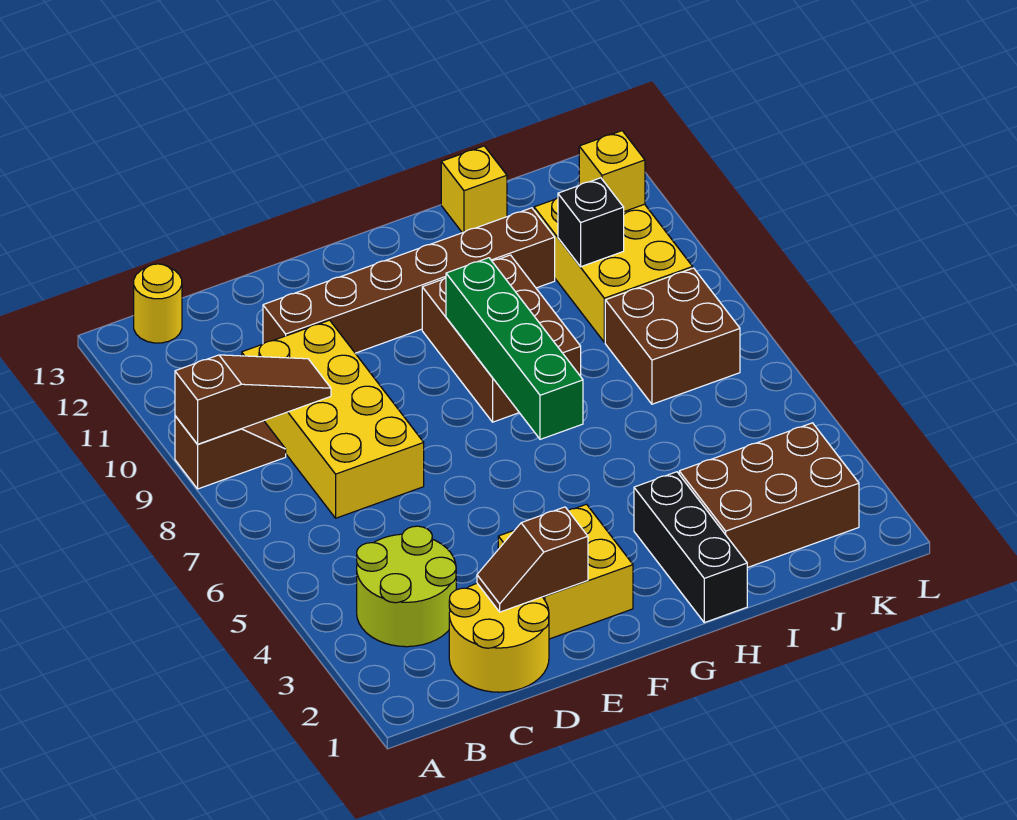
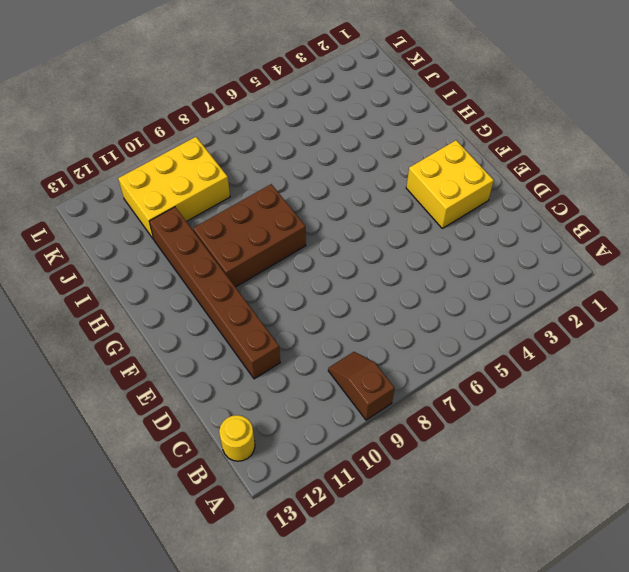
none -> lime round brick B3:C4 level 1
none -> yellow round brick C1:D2 level 1
none -> yellow brick C7:D10 level 1

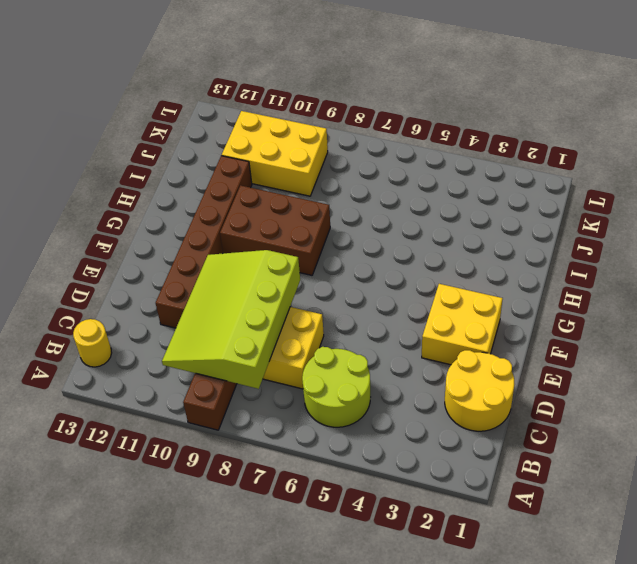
lime round brick B5:C6 level 1 -> lime round brick B3:C4 level 1
lime slope B8:E10 level 2 top 8 -> brown slope A9:C9 level 2 top A
none -> black brick H1:H3 level 1
none -> brown brick I2:K3 level 1
none -> yellow brick I13 level 1

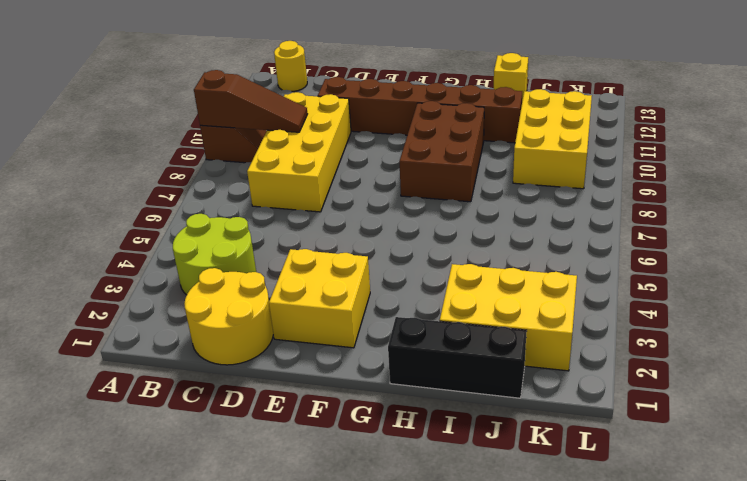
black brick H1:J1 level 1 -> black brick H1:H3 level 1
yellow brick I2:K3 level 1 -> brown brick I2:K3 level 1
none -> brown brick J7:K8 level 1
none -> brown slope D2:E2 level 2 top E
none -> green brick G6:G9 level 2

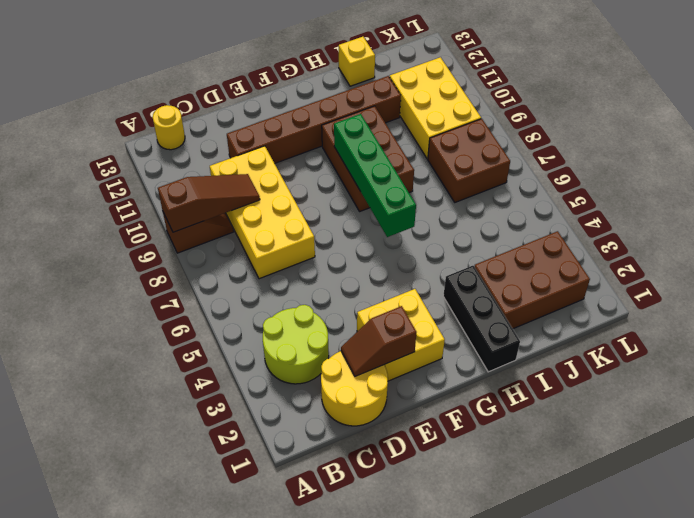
none -> black brick J10 level 2
none -> yellow brick K11 level 2

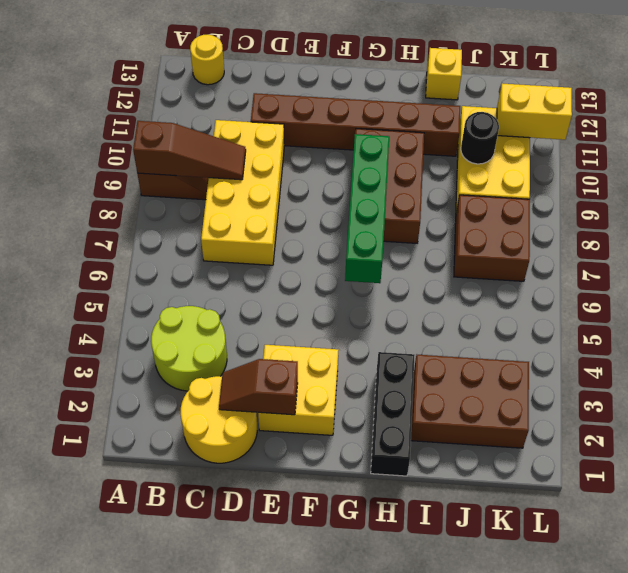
black round brick J10 level 2 -> black brick J10 level 2
yellow brick K11:L11 level 2 -> yellow brick K11 level 2

